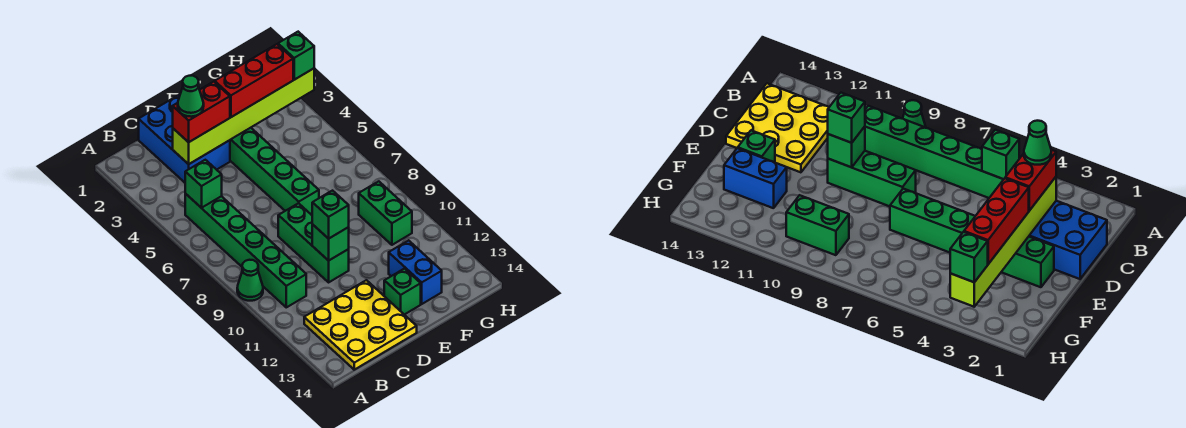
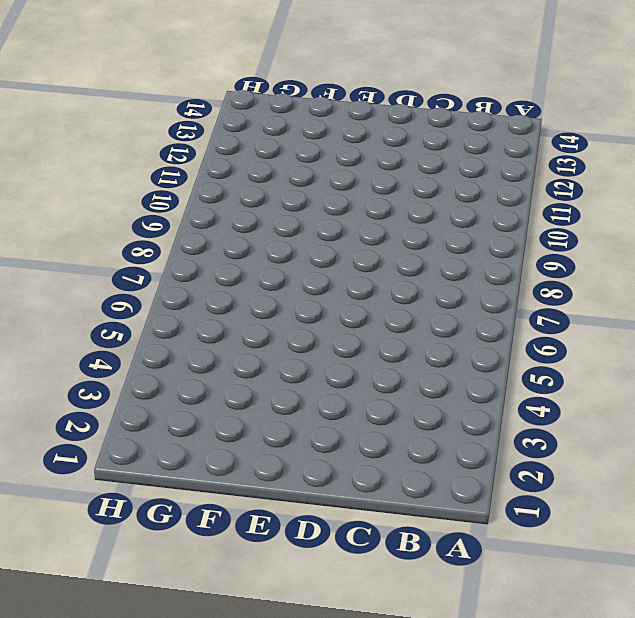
none -> green cone A9 level 1
none -> green brick B5:B10 level 1
none -> yellow plate B12:D14 level 1

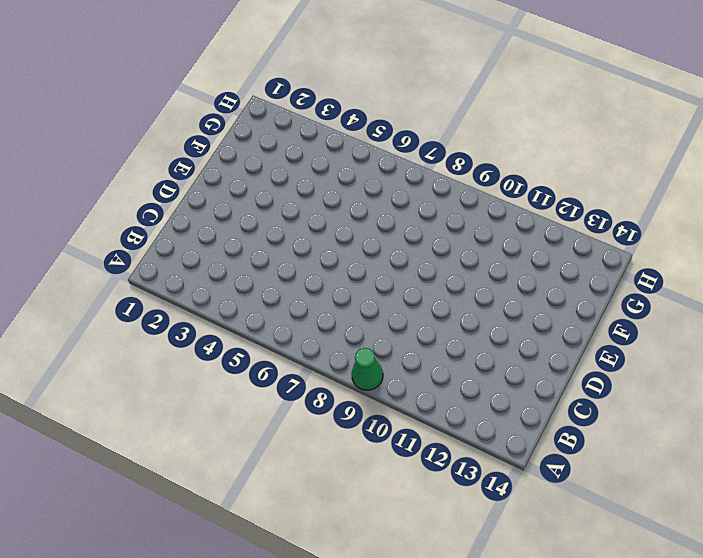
none -> green brick B5:B10 level 1
none -> yellow plate B12:D14 level 1
none -> blue brick C1:D3 level 1

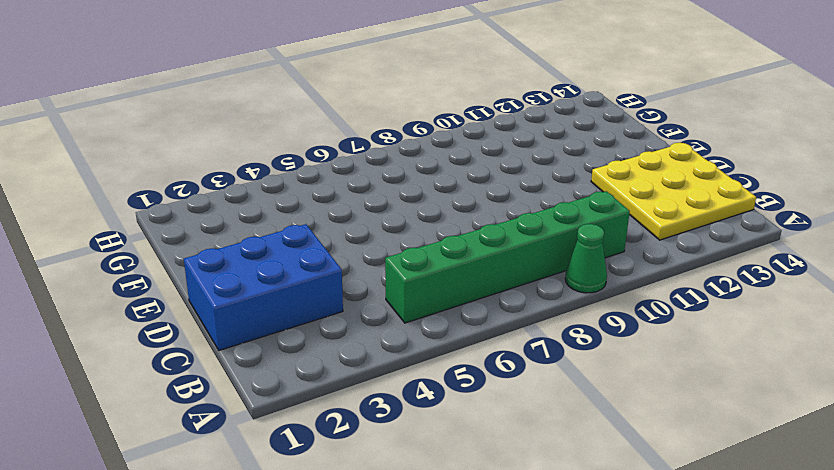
none -> green brick D8:D10 level 1
none -> green brick E2:E7 level 1
none -> green brick E13 level 1

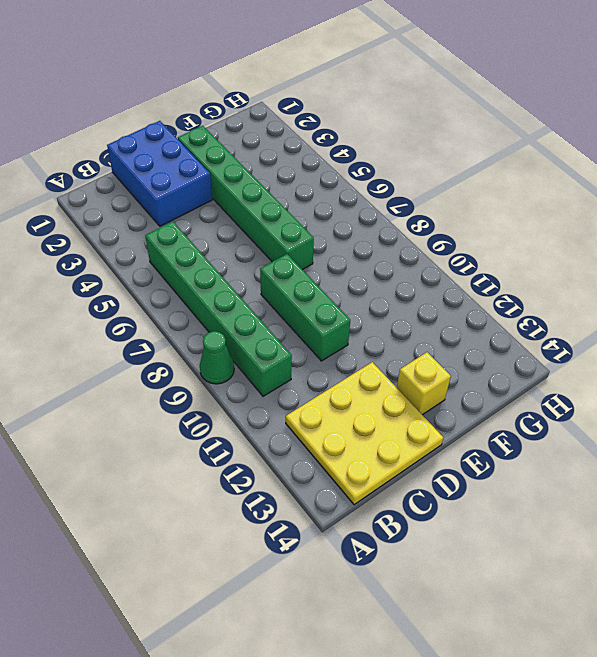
yellow brick E13 level 1 -> green brick E13 level 1
none -> blue brick F12:F13 level 1
none -> green brick G9:G10 level 1
none -> green brick B5 level 2

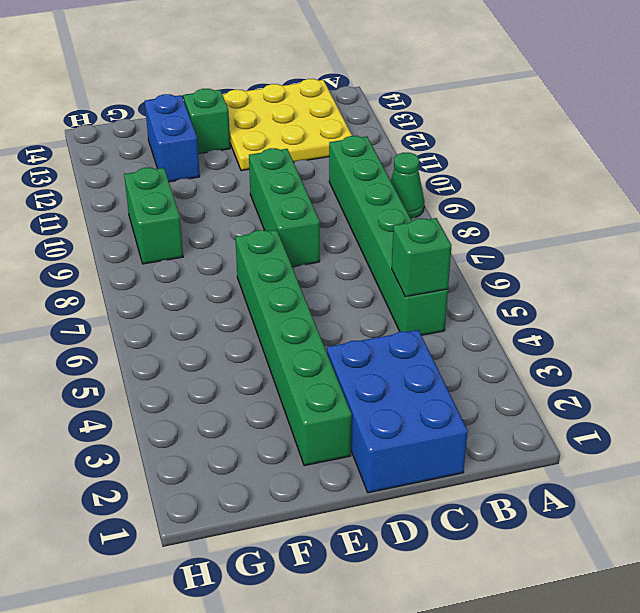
none -> lime brick C3:H3 level 2
none -> green brick D10 level 2
none -> red brick C3:D3 level 3

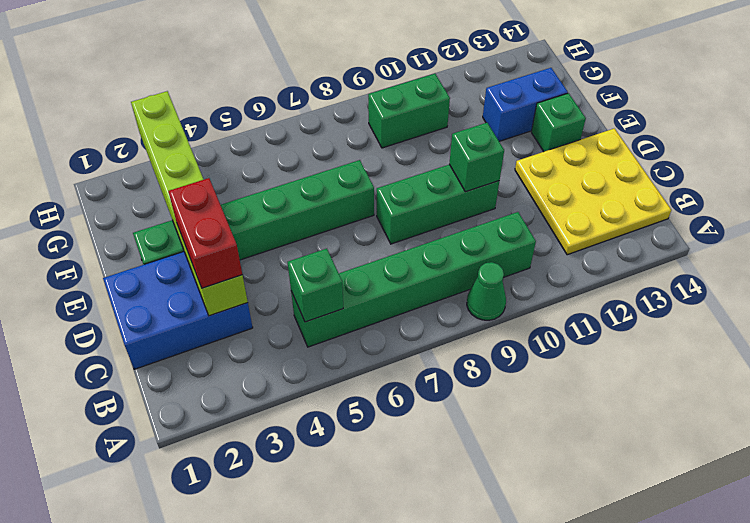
none -> green brick D10 level 3
none -> red brick E3:G3 level 3
none -> green brick H3 level 3

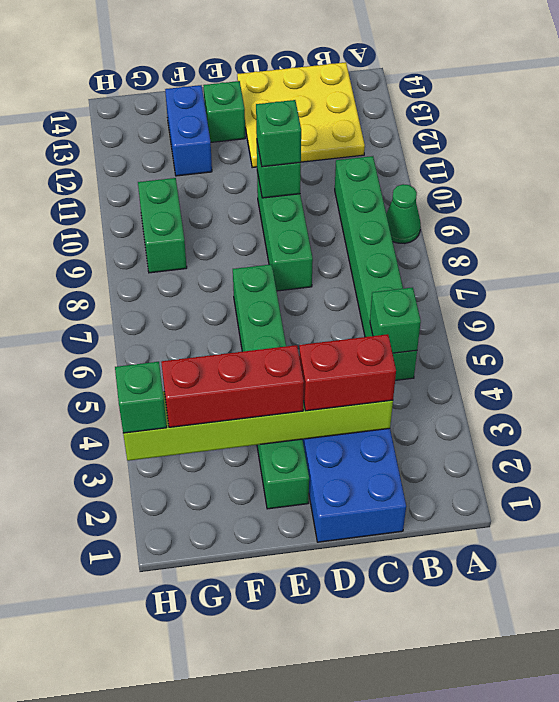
none -> green cone C3 level 4

